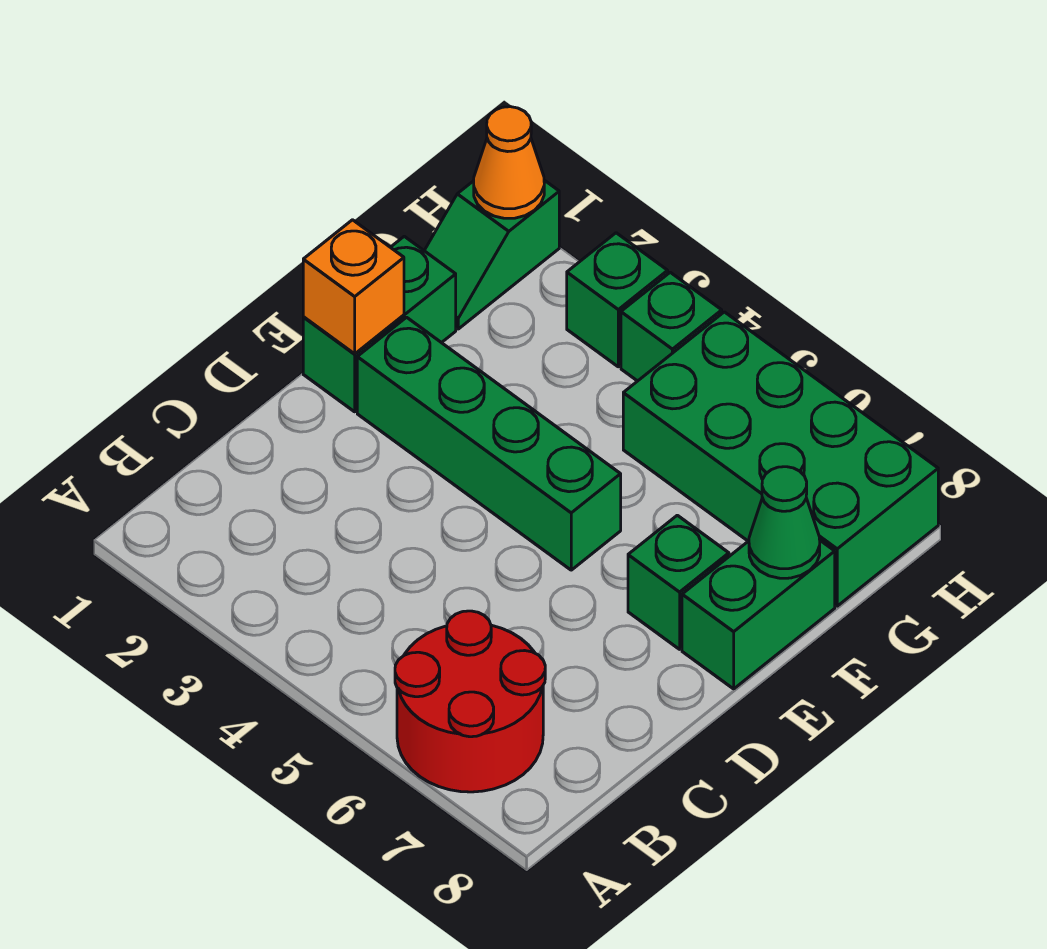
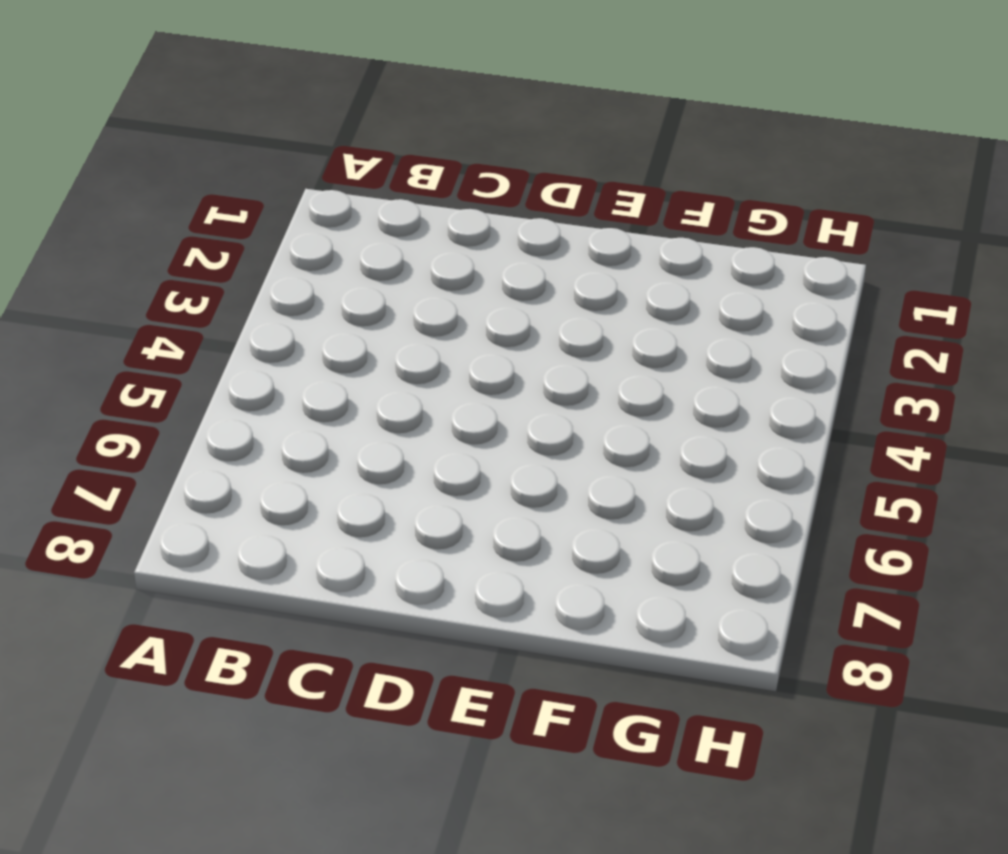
none -> red round brick A6:B7 level 1
none -> green brick E1:F1 level 1
none -> green brick E2:E5 level 1

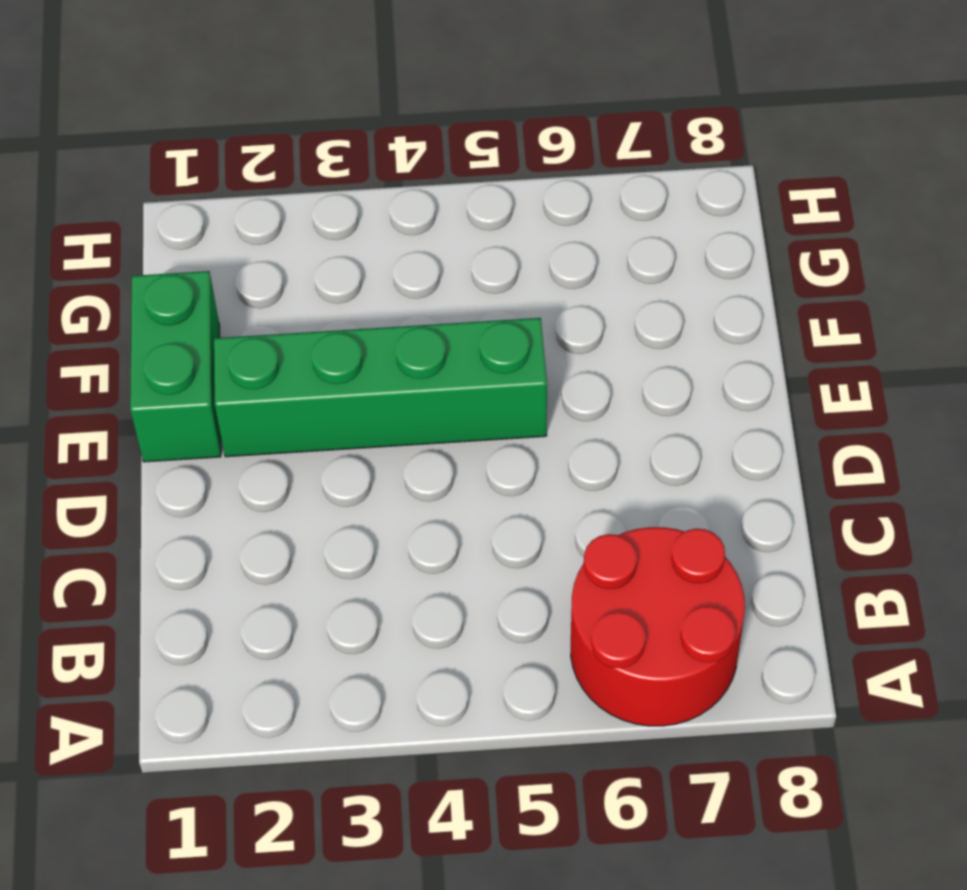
none -> green brick E7 level 1
none -> green brick E8:F8 level 1
none -> green slope G1:H1 level 1 top H

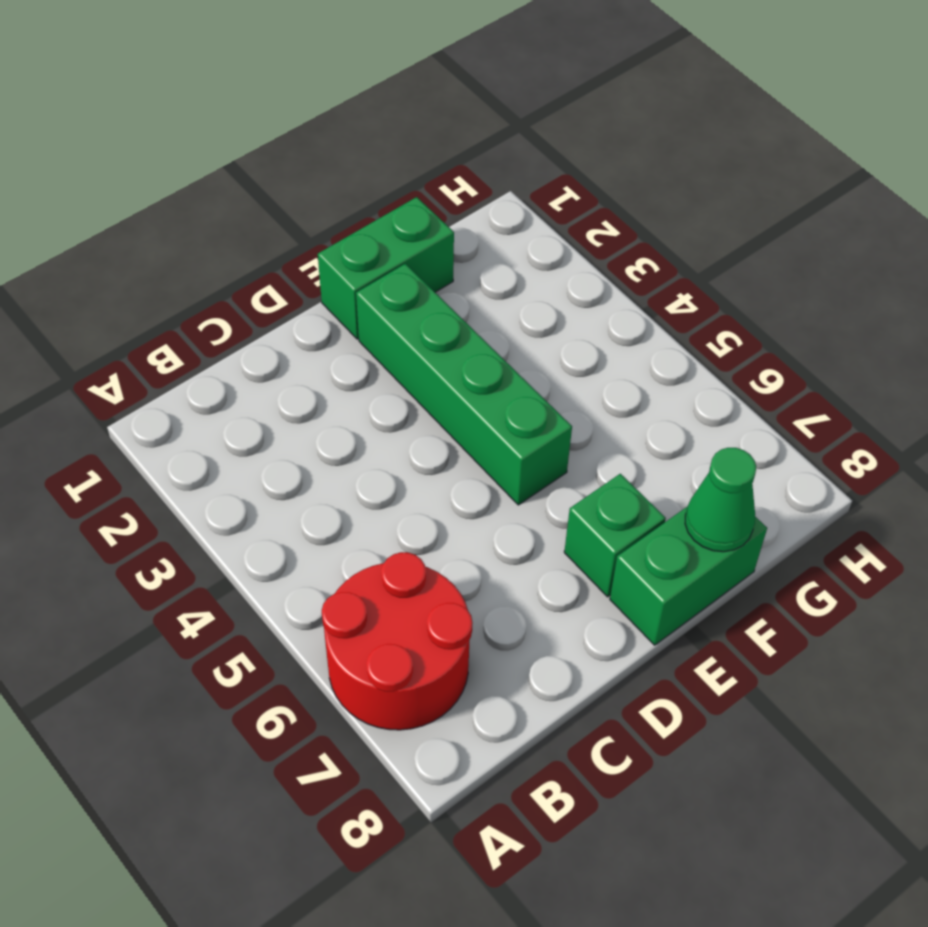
none -> green slope G1:H1 level 1 top H
none -> green brick G5:H8 level 1
none -> green brick H3 level 1

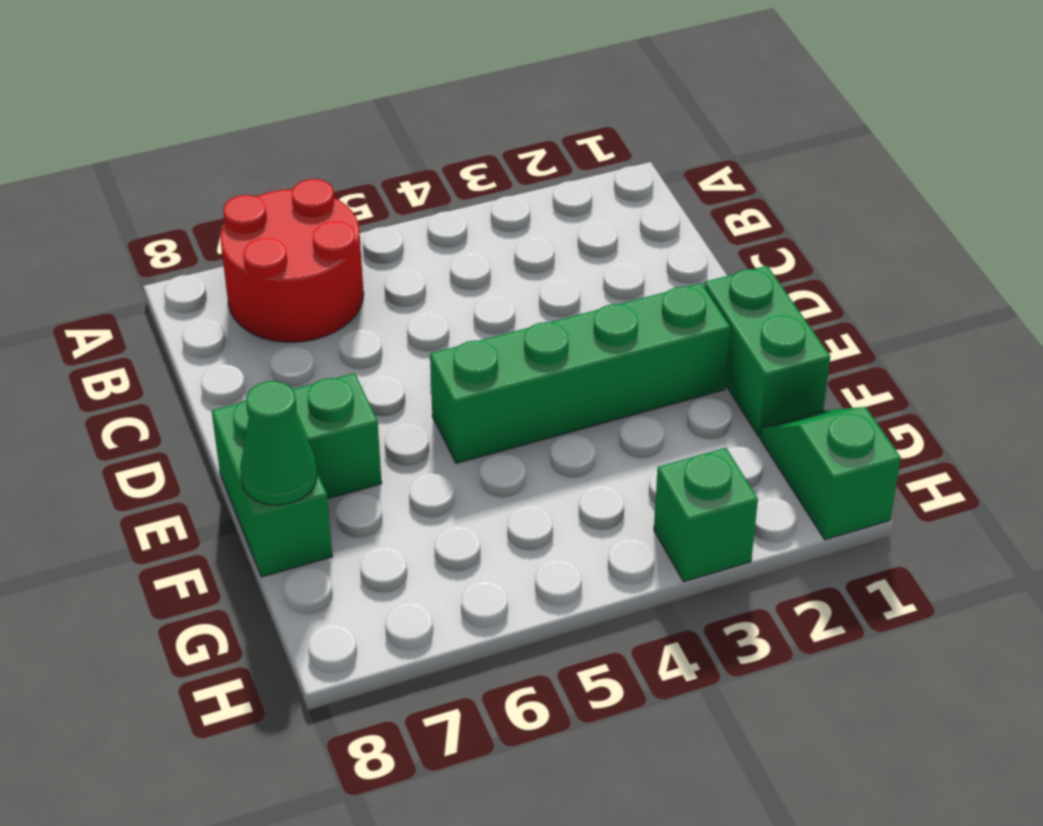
none -> green brick G5:H8 level 1
none -> green brick H4 level 1
none -> orange brick E1 level 2

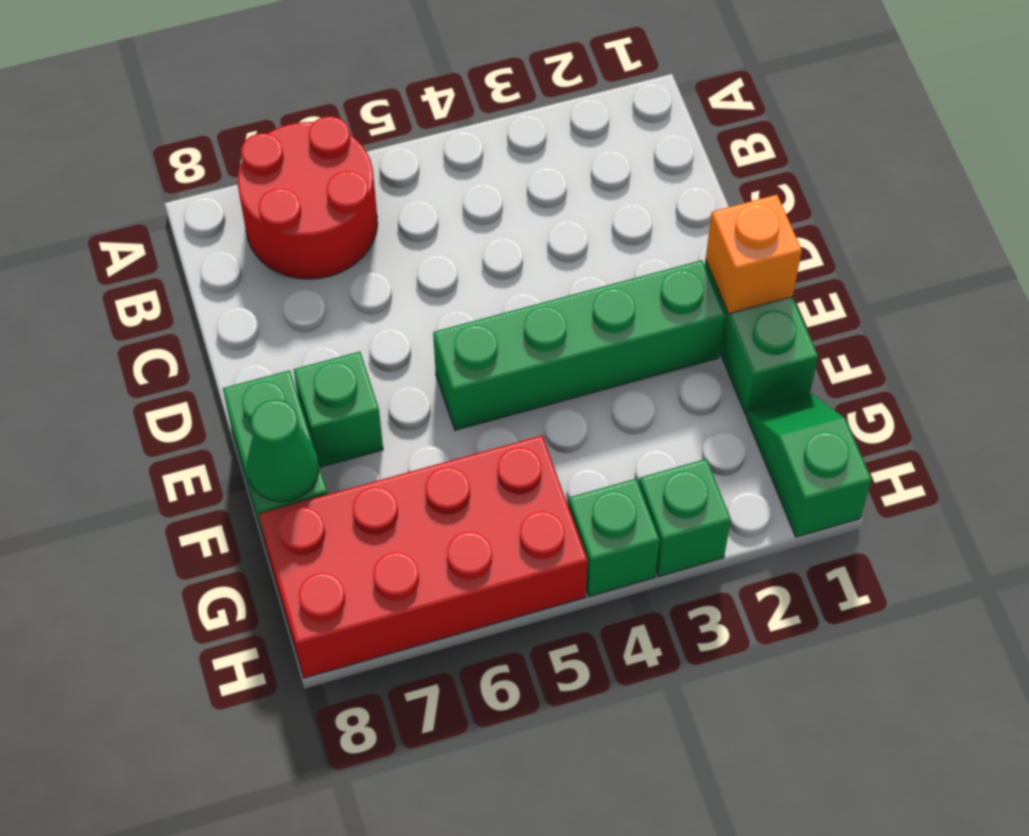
red brick G5:H8 level 1 -> green brick G5:H8 level 1
none -> orange cone H1 level 2

